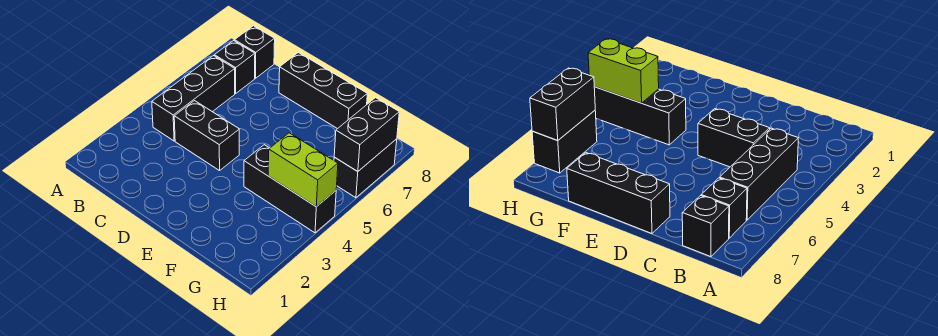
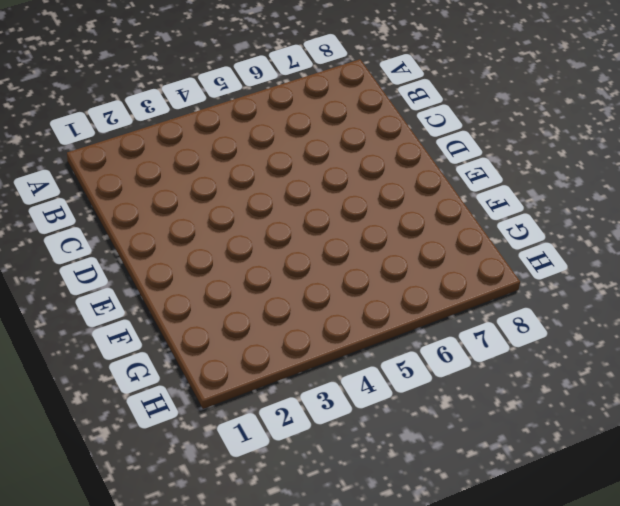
none -> black brick B4:B6 level 1
none -> black brick B7 level 1

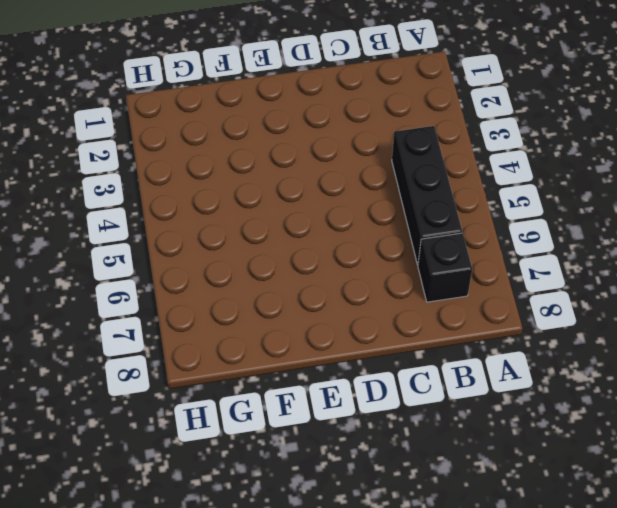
none -> black brick B8 level 1
none -> black brick C4:D4 level 1

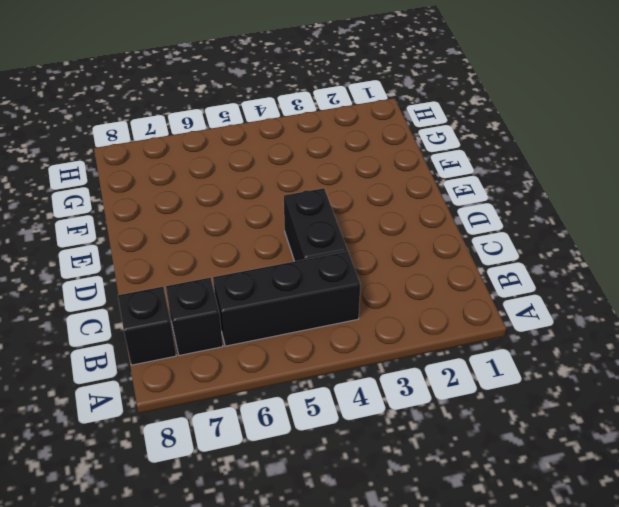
none -> black brick D8:F8 level 1
none -> black brick F4:H4 level 1

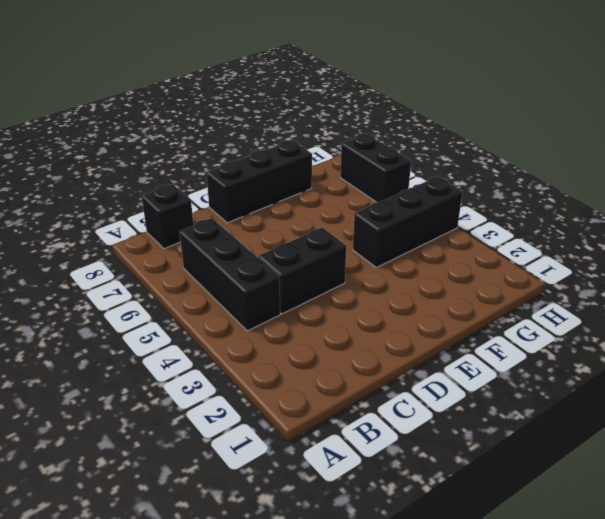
none -> black brick B7 level 1
none -> lime brick G4:H4 level 2

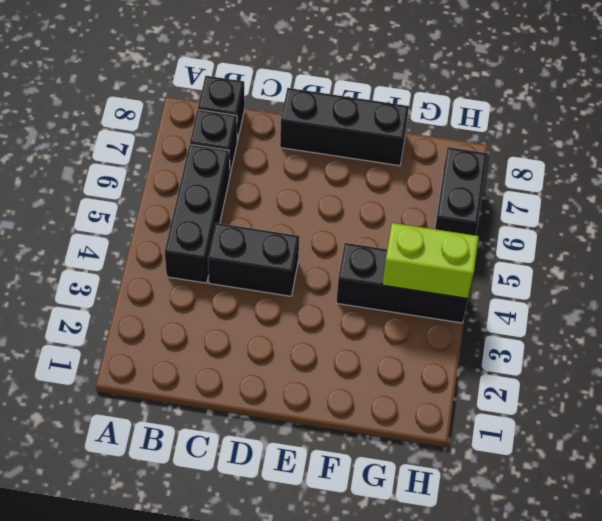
none -> black brick H6:H7 level 2

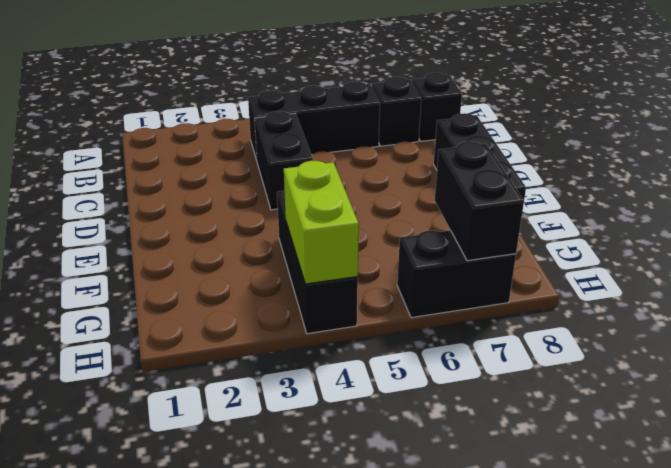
black brick G7:H7 level 2 -> black brick H6:H7 level 2

